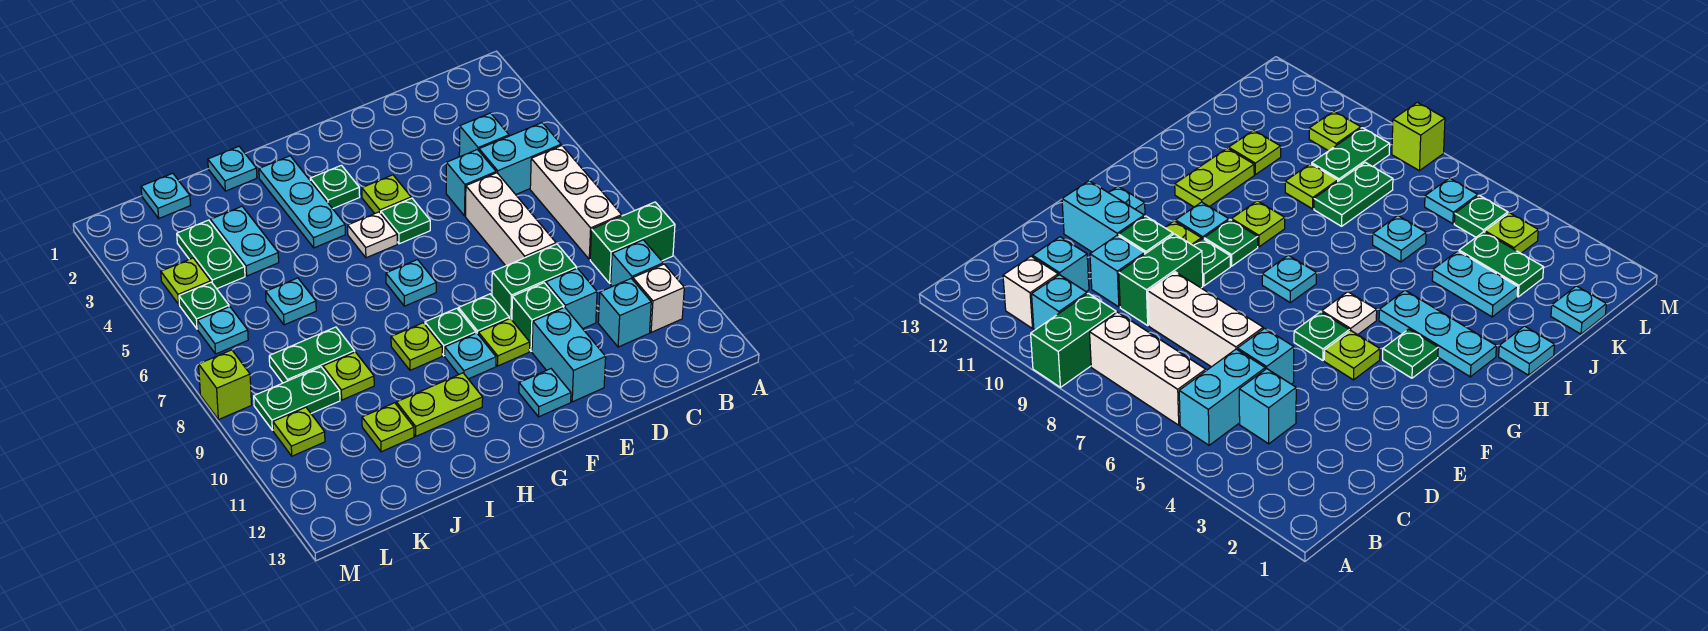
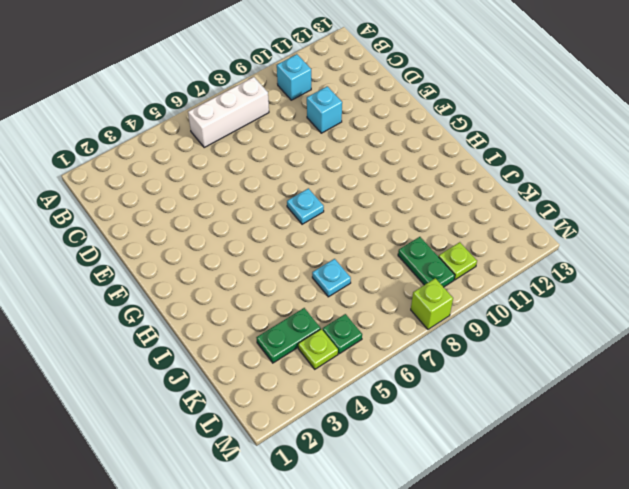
none -> green brick A9:B9 level 1
none -> cyan brick B5:C5 level 1
none -> white brick B11 level 1
none -> cyan brick C4 level 1

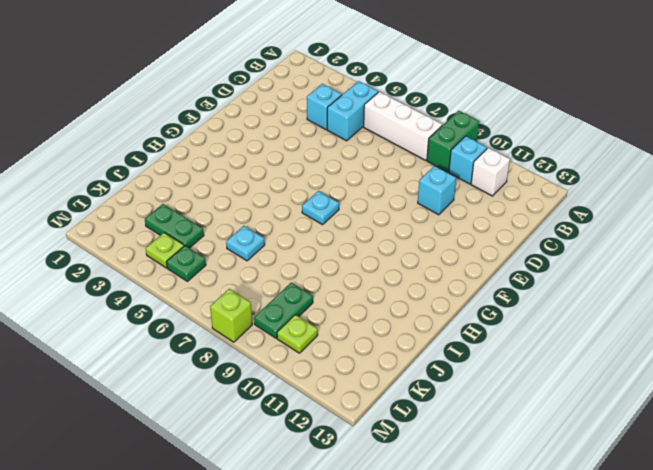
none -> cyan brick C11 level 1
none -> cyan brick D5 level 1
none -> white brick D6:D8 level 1
none -> green brick D9:E9 level 1

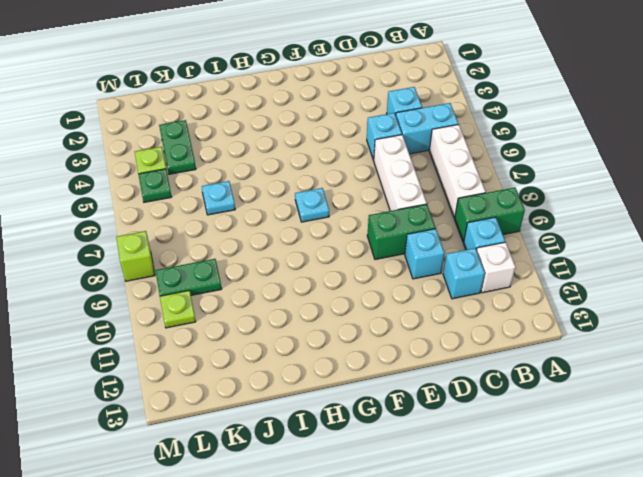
none -> green brick E10 level 1
none -> cyan brick E11:E12 level 1
none -> lime plate F4 level 1
none -> green plate F5 level 1

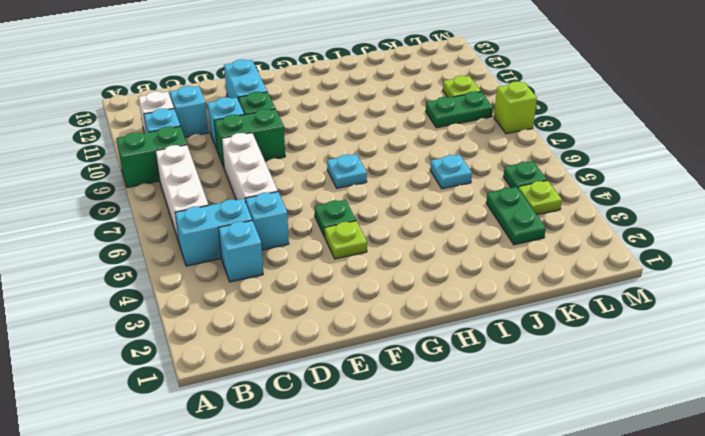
none -> green plate F9 level 1
none -> lime plate F10 level 1
none -> cyan plate F12 level 1
none -> green plate G3 level 1

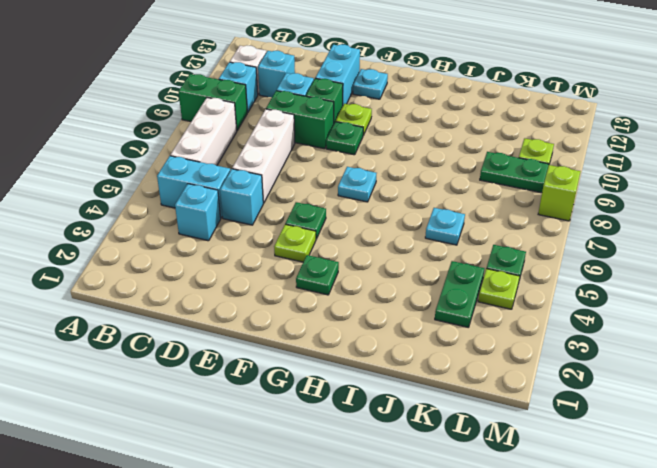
none -> white plate G5 level 1
none -> green plate G9 level 1
none -> cyan plate G10 level 1
none -> cyan plate H2:H4 level 1

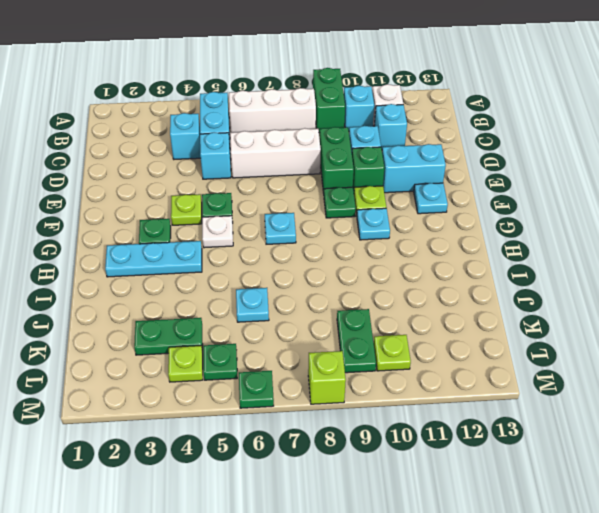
green plate M6 level 1 -> green plate G9 level 1
none -> lime plate H9 level 1
none -> lime plate H11:I11 level 1
none -> cyan plate I1 level 1
none -> cyan plate J3:J4 level 1

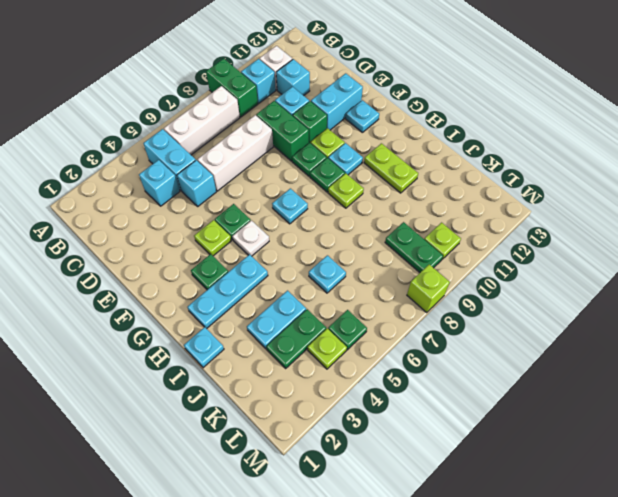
none -> green plate J8:K8 level 1
none -> lime plate J9 level 1
none -> lime plate J11 level 1
none -> cyan plate K1 level 1

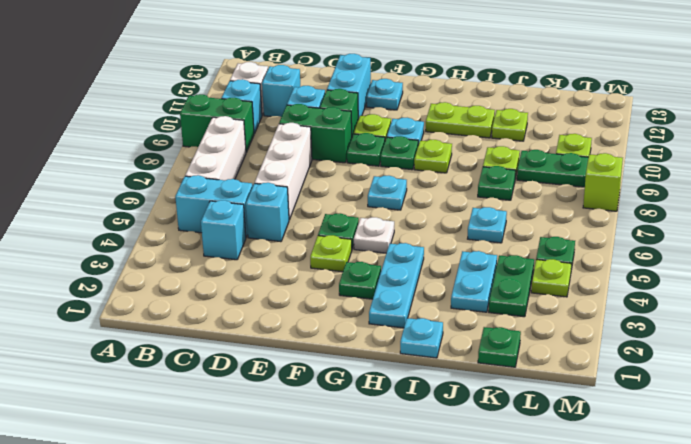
green plate J8 level 1 -> green plate J8:K8 level 1
green plate K1 level 1 -> cyan plate K1 level 1
none -> cyan plate L6 level 1

